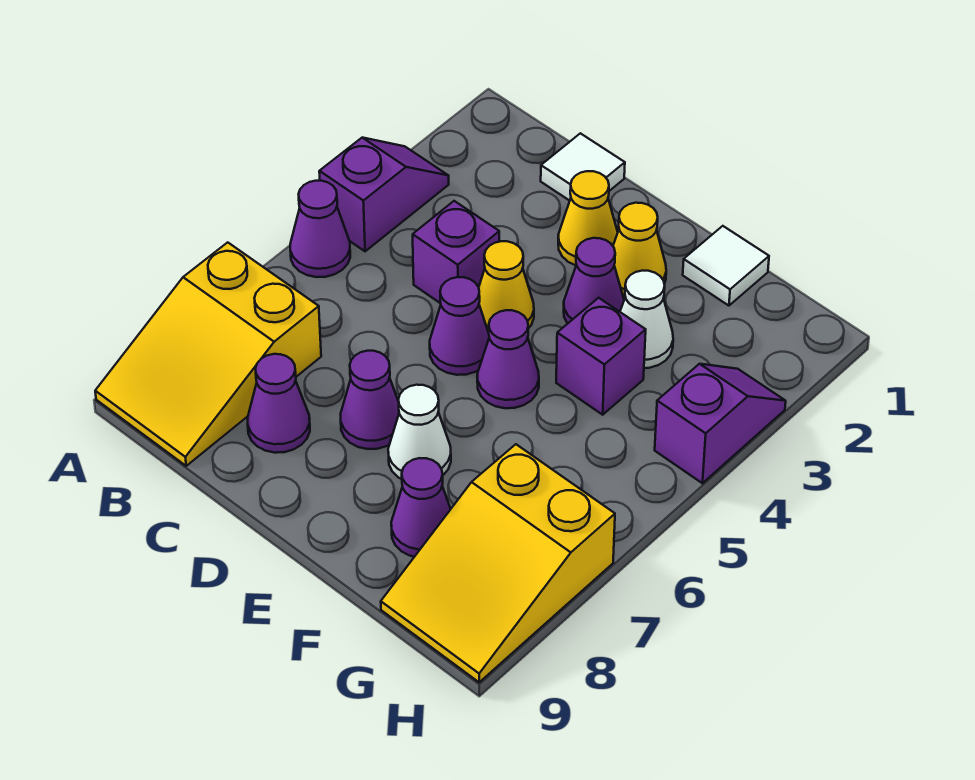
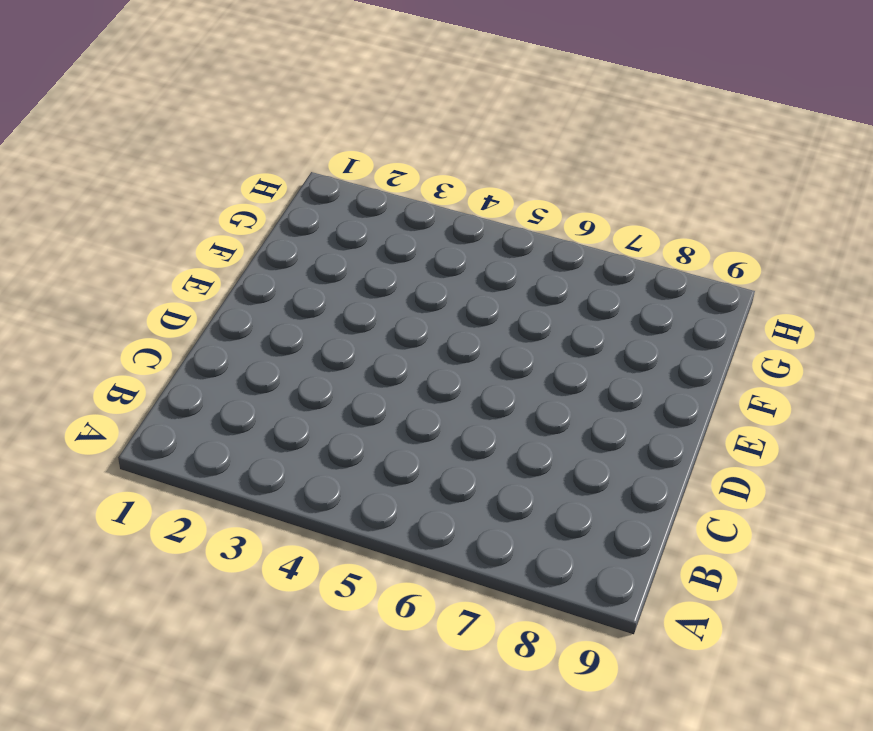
none -> purple slope A3:A4 level 1 top 4
none -> purple cone A5 level 1
none -> yellow slope A7:B9 level 1 top 7

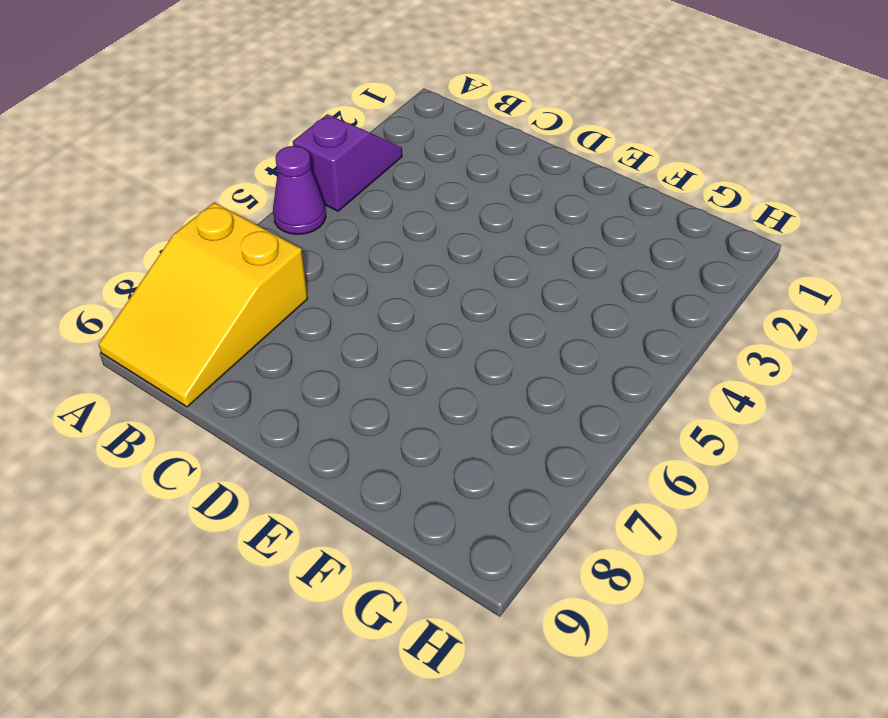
none -> white tile C1 level 1
none -> purple brick C4 level 1
none -> purple cone C8 level 1

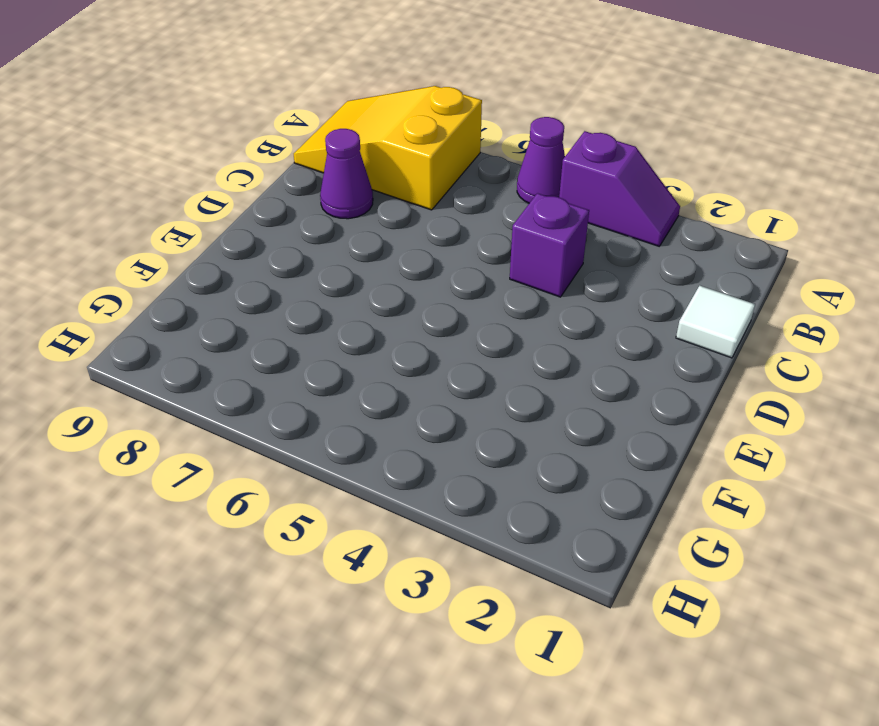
none -> yellow cone D2 level 1
none -> yellow cone D4 level 1
none -> purple cone D5 level 1

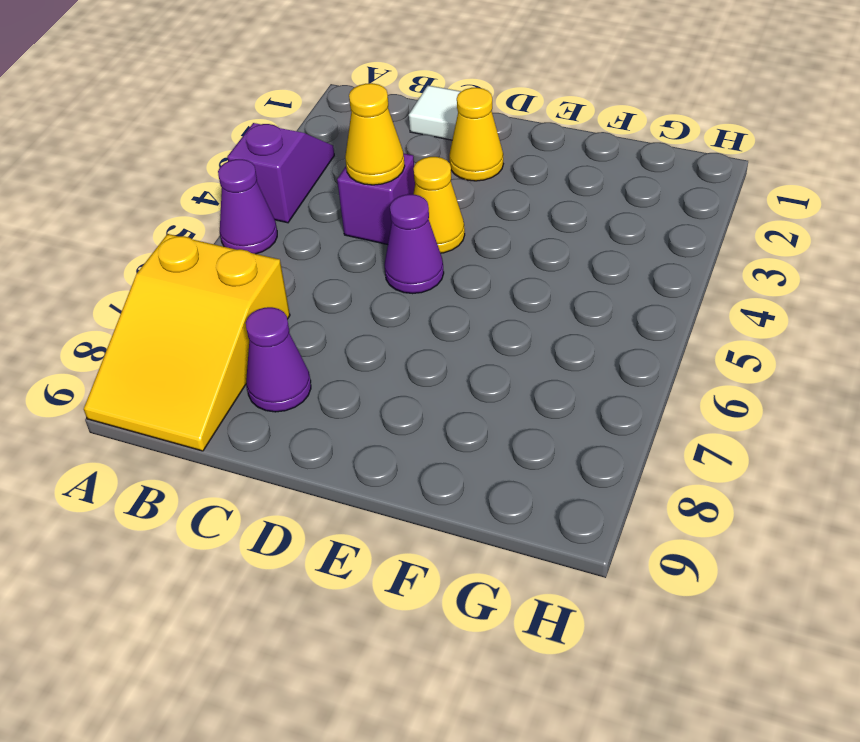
yellow cone C4 level 2 -> yellow cone E2 level 1
none -> purple cone D7 level 1
none -> purple cone E3 level 1
none -> purple cone E5 level 1

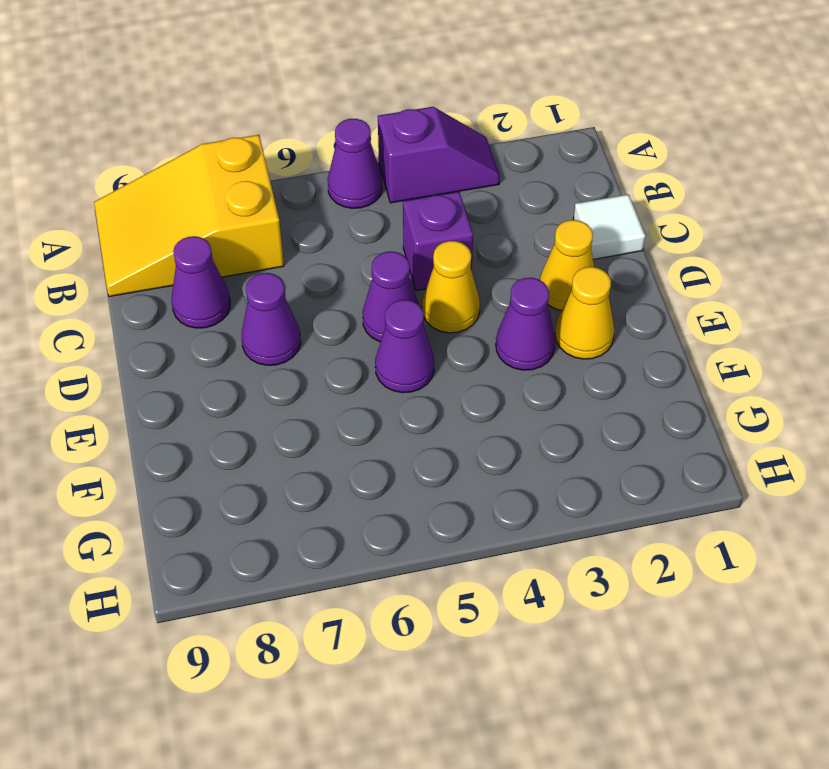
none -> white cone E7 level 1
none -> white tile F1 level 1
none -> white cone F3 level 1

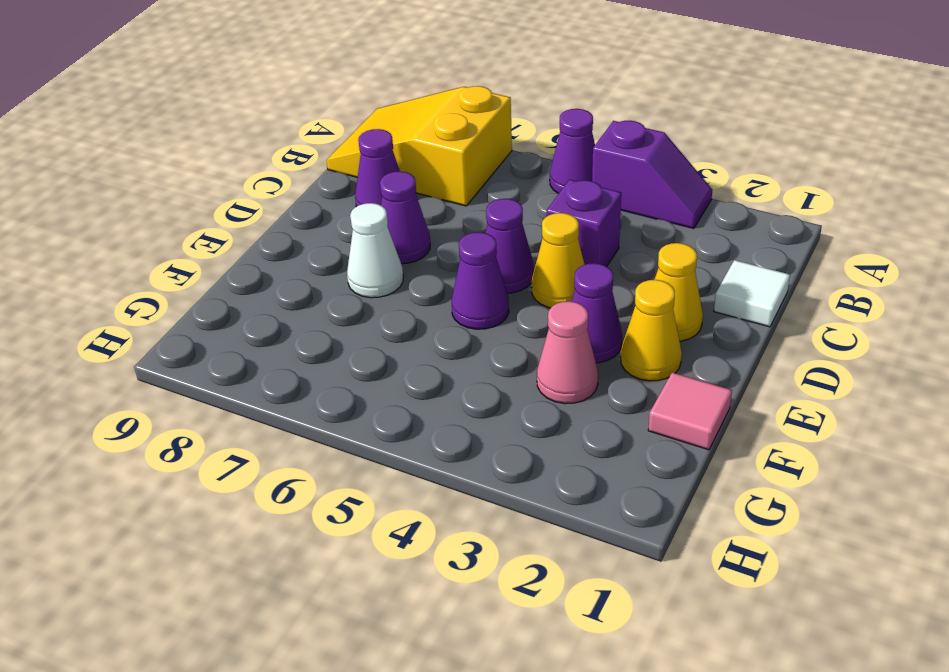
pink tile F1 level 1 -> white tile F1 level 1
pink cone F3 level 1 -> white cone F3 level 1
none -> purple brick F4 level 1
none -> purple cone F8 level 1
none -> yellow slope G7:H9 level 1 top 7

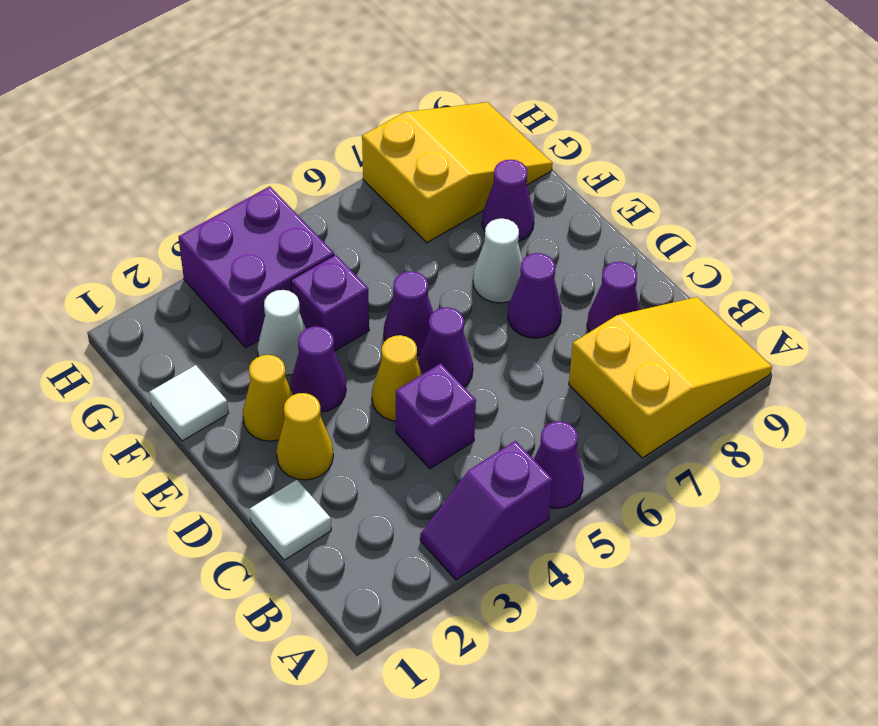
purple brick G3:H4 level 1 -> purple slope H3:H4 level 1 top 4

